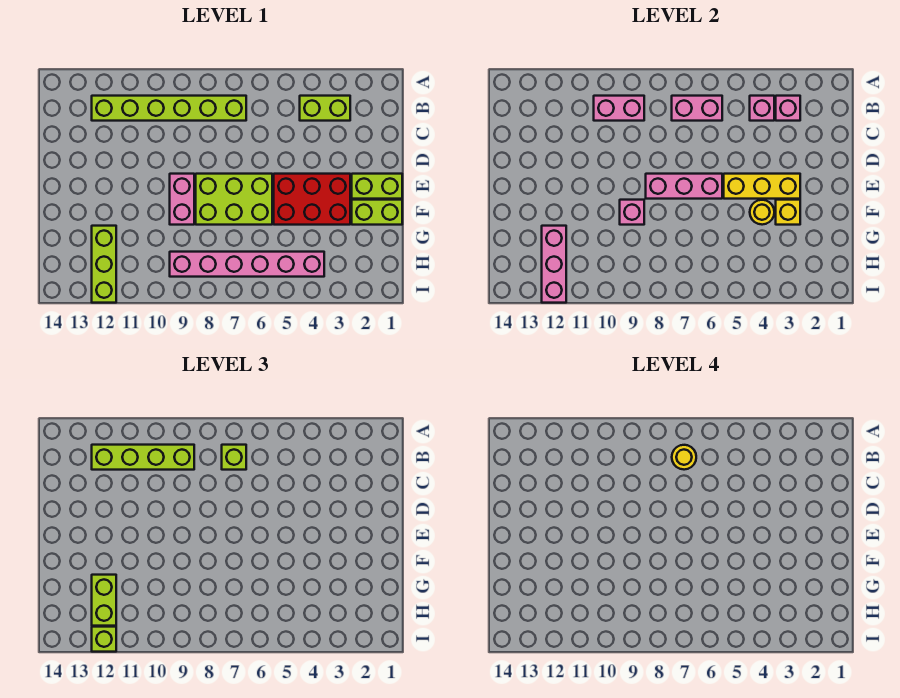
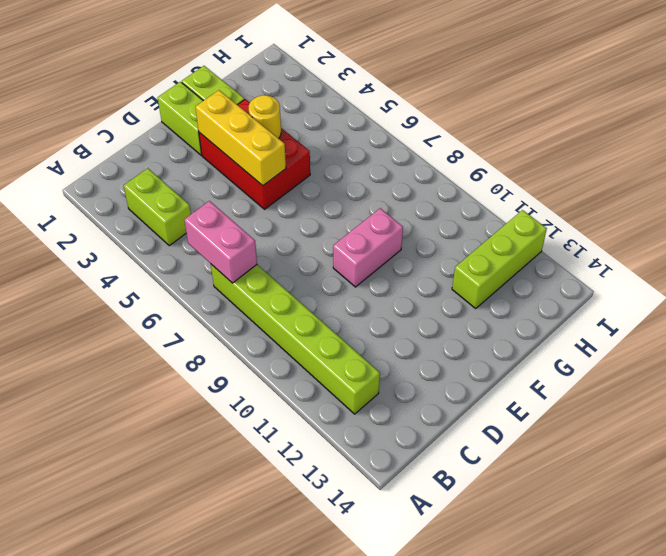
none -> lime brick E6:F8 level 1
none -> pink brick H4:H9 level 1
none -> pink brick B3 level 2

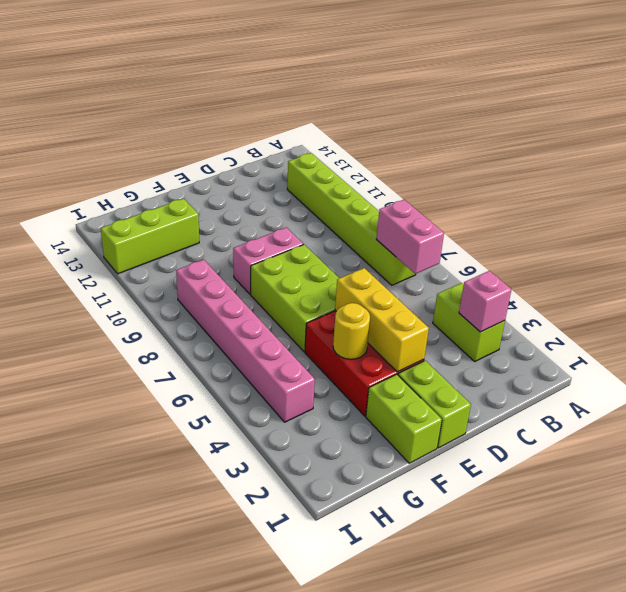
none -> pink brick B4 level 2
none -> pink brick B9:B10 level 2
none -> pink brick E6:E8 level 2

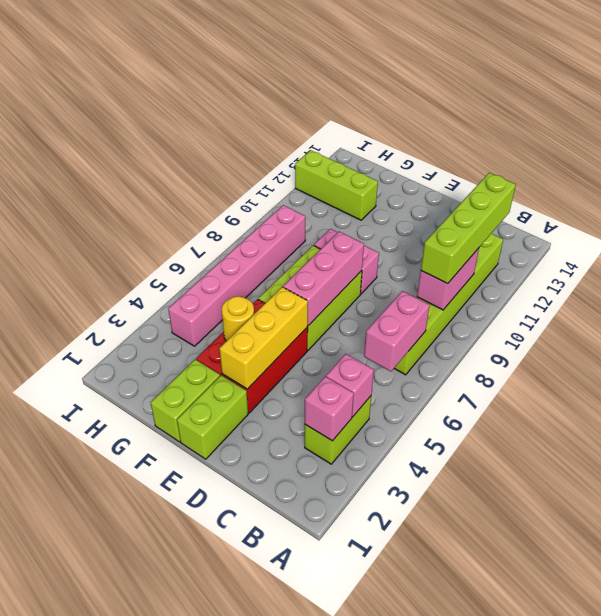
none -> yellow brick F3 level 2
none -> pink brick F9 level 2
none -> pink brick G12:I12 level 2

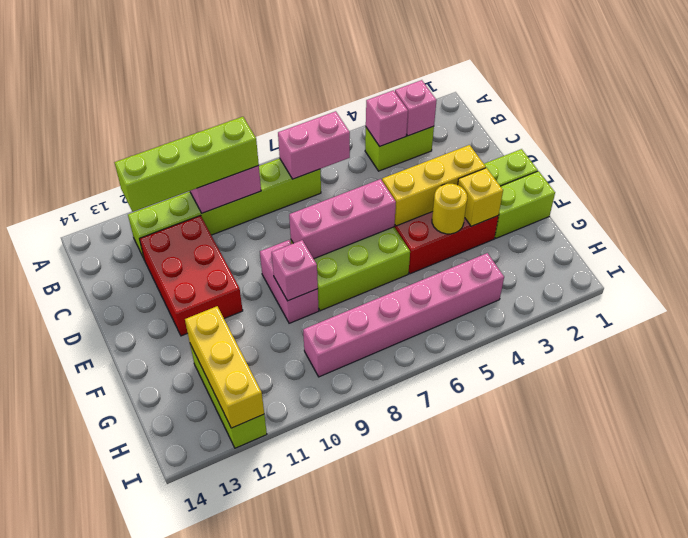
red brick C11:E12 level 1 -> none
yellow brick G12:I12 level 2 -> pink brick G12:I12 level 2
none -> lime brick B7 level 3
none -> lime brick G12:H12 level 3
none -> lime brick I12 level 3

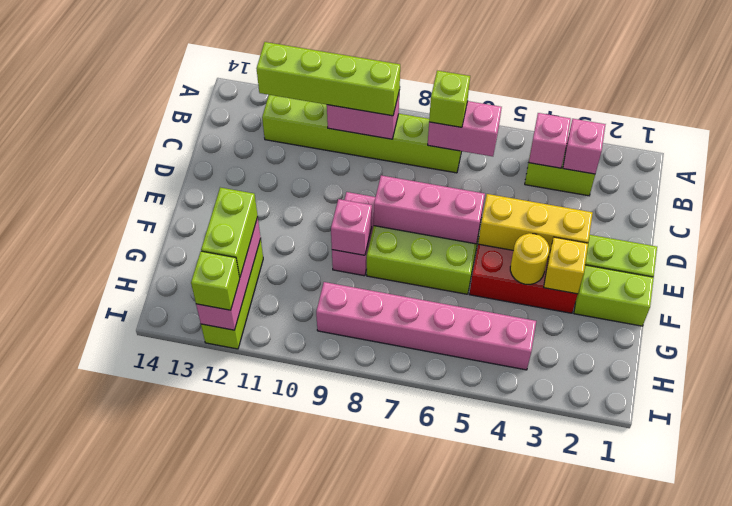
none -> yellow round brick B7 level 4

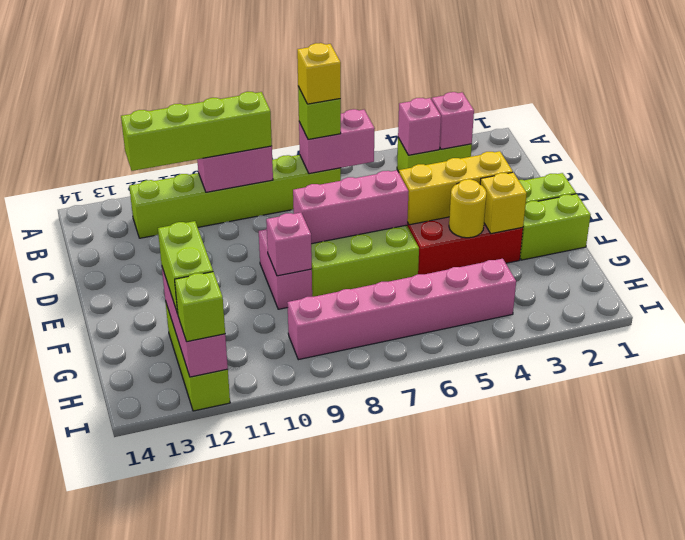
yellow brick B7 level 4 -> yellow round brick B7 level 4

